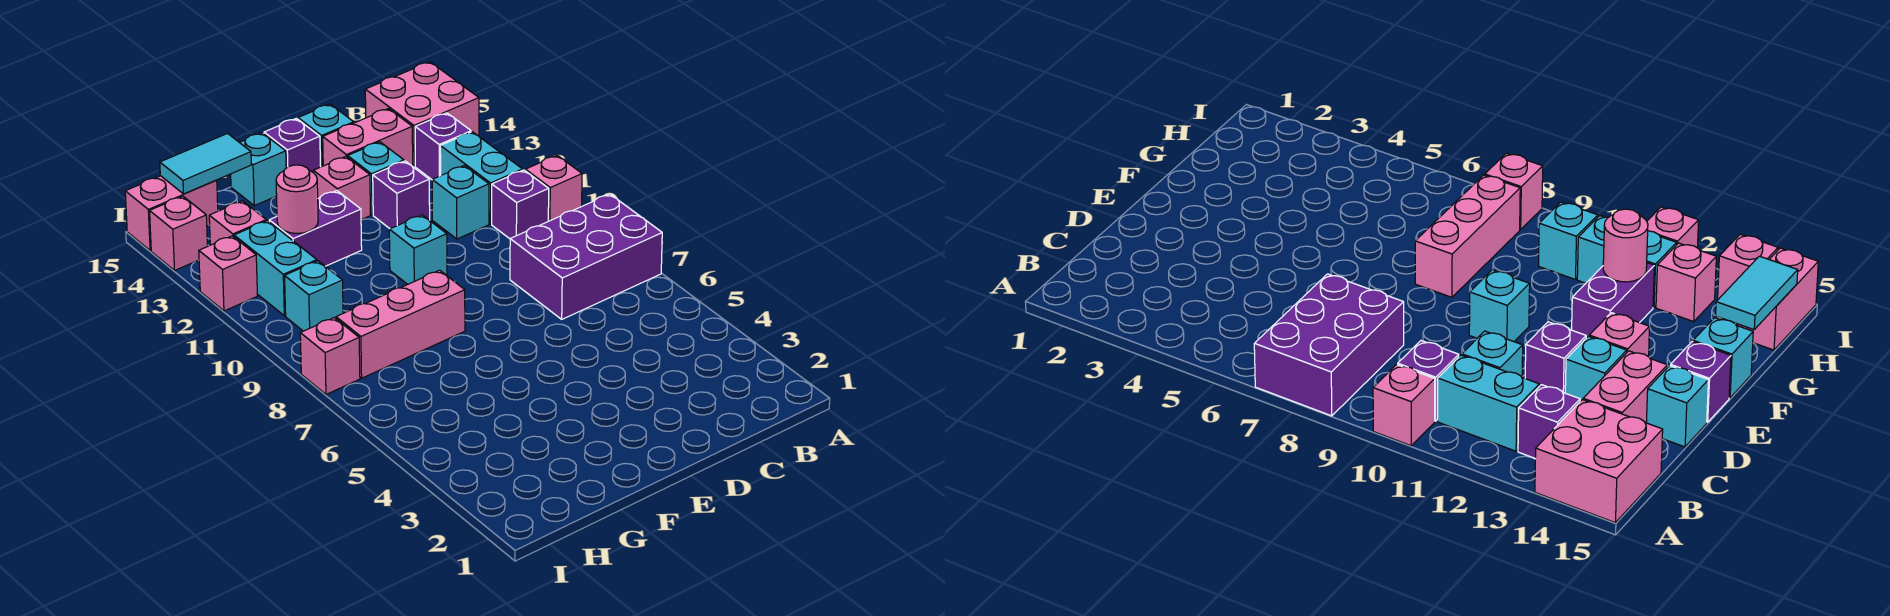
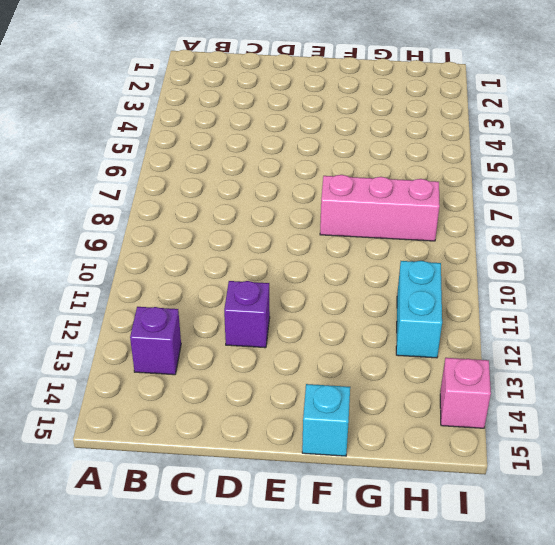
none -> purple brick A7:C8 level 1
none -> pink brick A10 level 1
none -> pink brick A14:B15 level 1

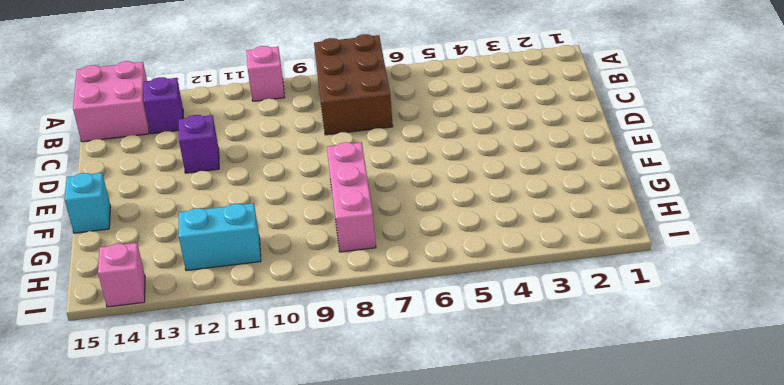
brown brick A7:C8 level 1 -> purple brick A7:C8 level 1
none -> purple brick B10 level 1
none -> cyan brick B11:B12 level 1
none -> cyan brick C11 level 1

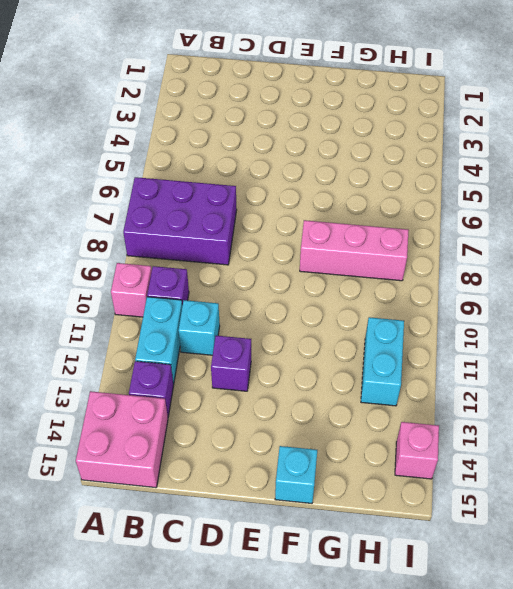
none -> pink brick C14:D14 level 1
none -> cyan brick D13 level 1
none -> cyan brick D15 level 1

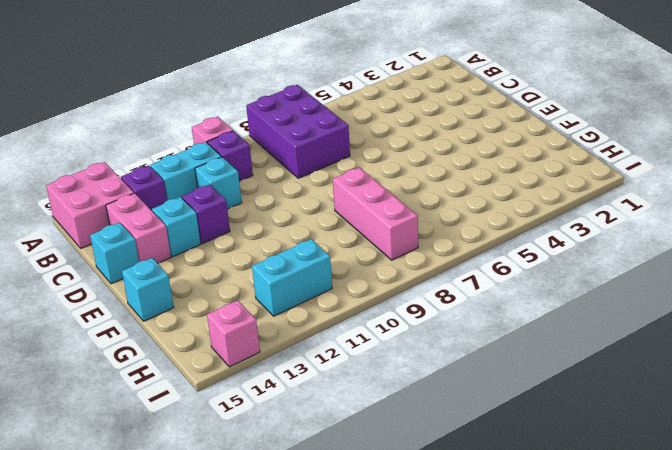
none -> cyan brick E10 level 1
none -> pink brick E13 level 1
none -> purple brick E15 level 1

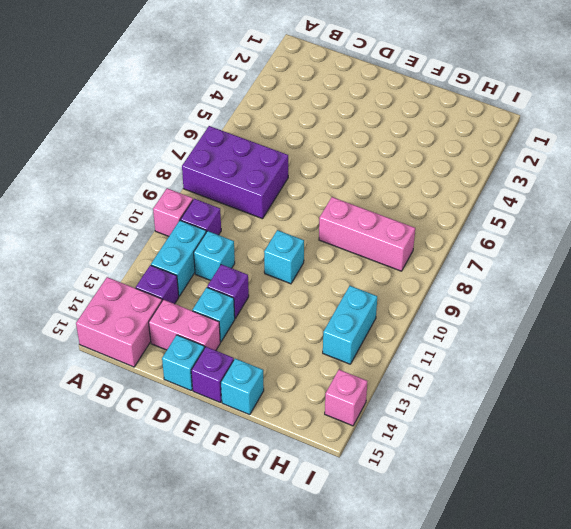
none -> pink brick E13 level 1
none -> purple brick F12:G12 level 1
none -> cyan brick H10 level 1

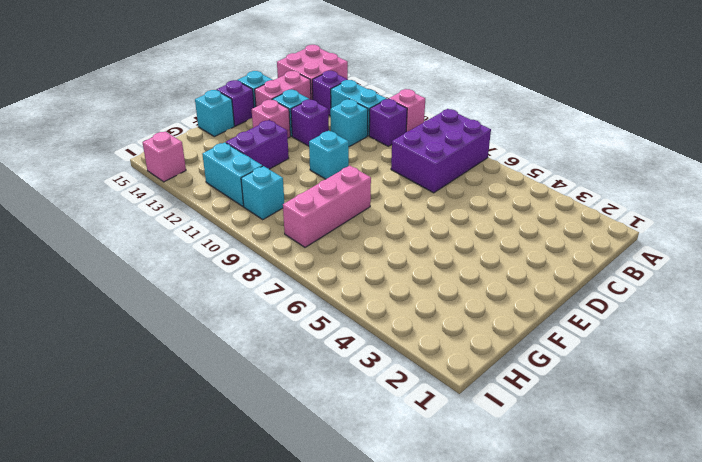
none -> pink brick H13 level 1
none -> pink brick H15:I15 level 1
none -> pink brick I8 level 1

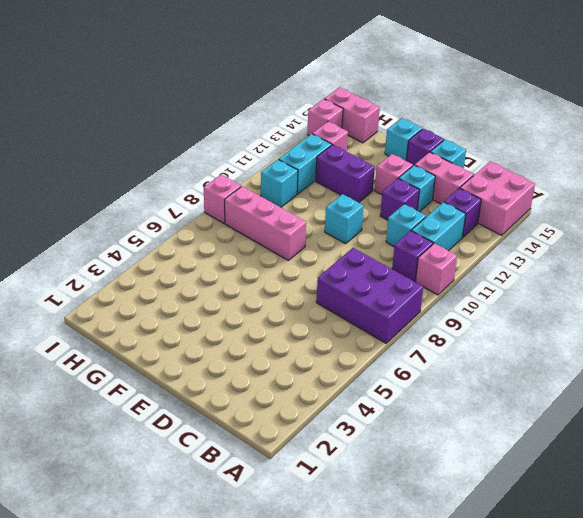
none -> pink brick I12 level 1
none -> pink round brick G12 level 2
none -> cyan tile G15:H15 level 2

